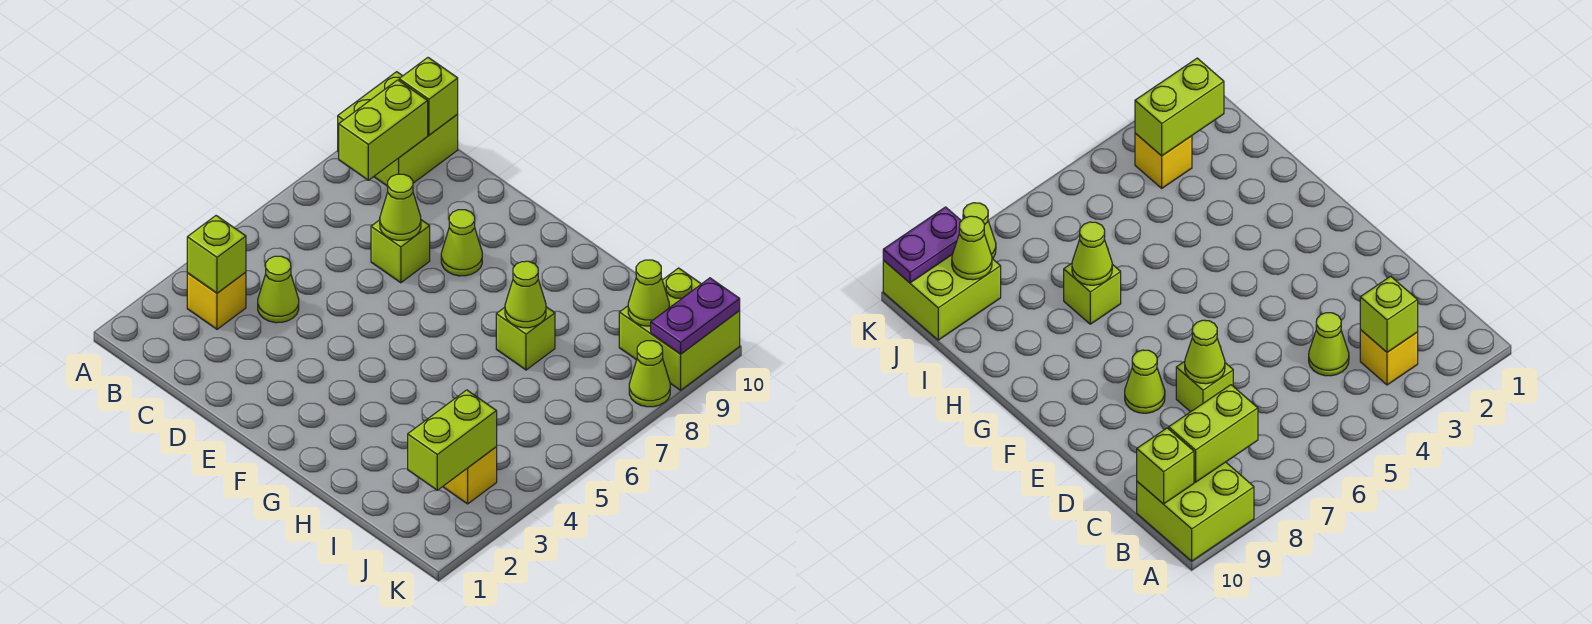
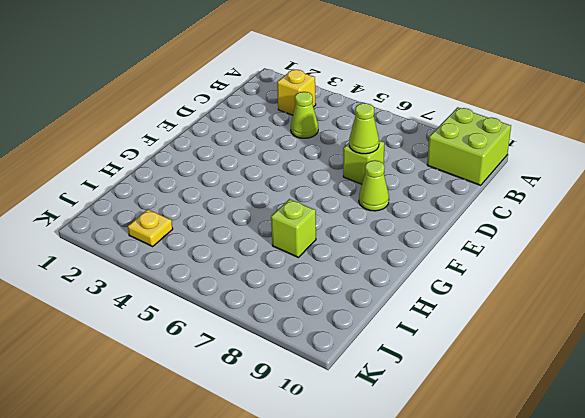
yellow plate J3 level 1 -> yellow brick J3 level 1
none -> lime brick J9:K10 level 1
none -> lime cone K8 level 1
none -> lime brick B3 level 2

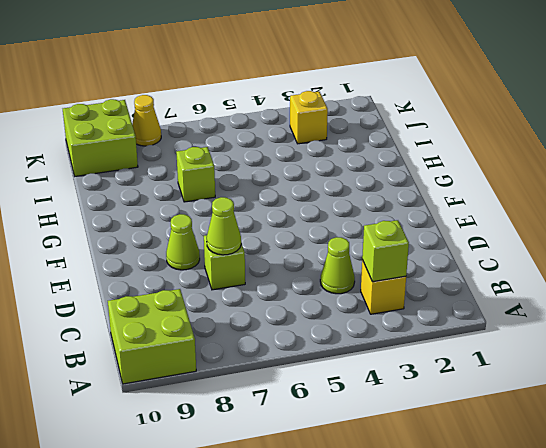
yellow cone K8 level 1 -> lime cone K8 level 1
none -> lime brick B8:B9 level 2
none -> lime brick B10 level 2
none -> lime cone H7 level 2

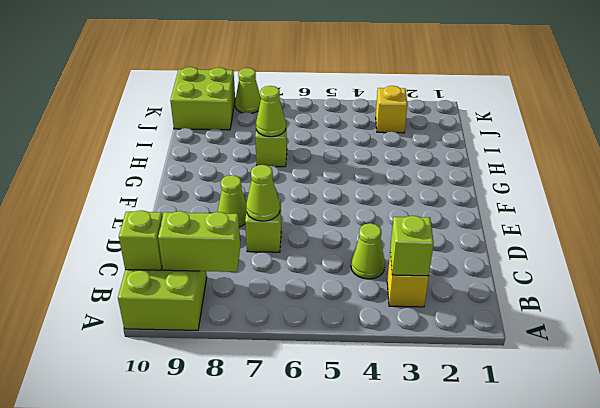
none -> lime brick J2:J3 level 2
none -> lime cone J9 level 2
none -> purple plate K9:K10 level 2

